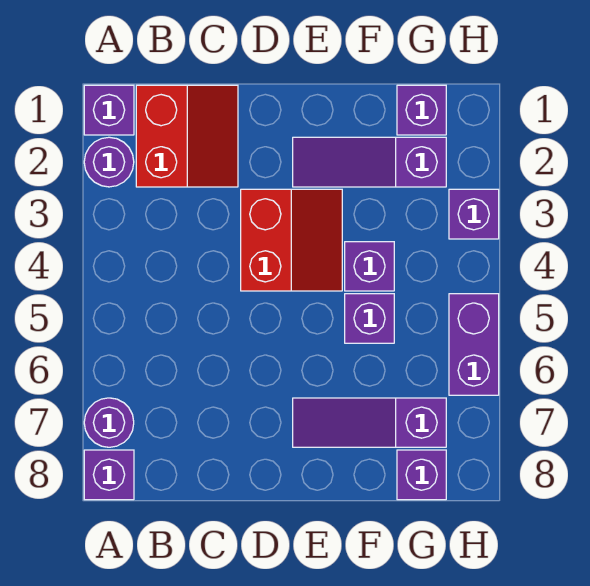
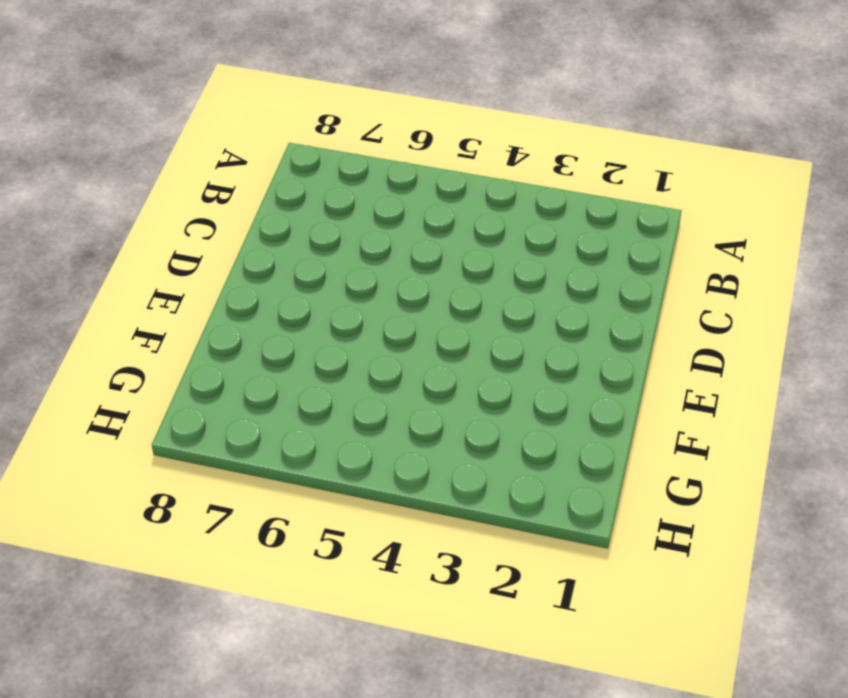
none -> purple brick A1 level 1
none -> purple round brick A2 level 1
none -> purple round brick A7 level 1

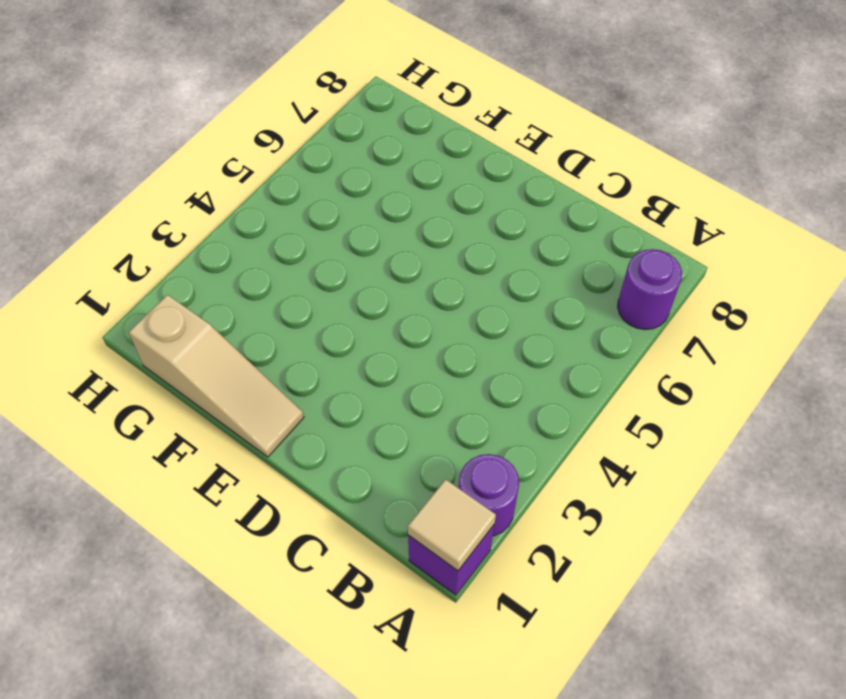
tan tile A1 level 2 -> none
tan slope E1:G1 level 1 top G -> purple brick G1 level 1
none -> purple brick A8 level 1
none -> red slope B1:C2 level 1 top B
none -> red slope D3:E4 level 1 top D

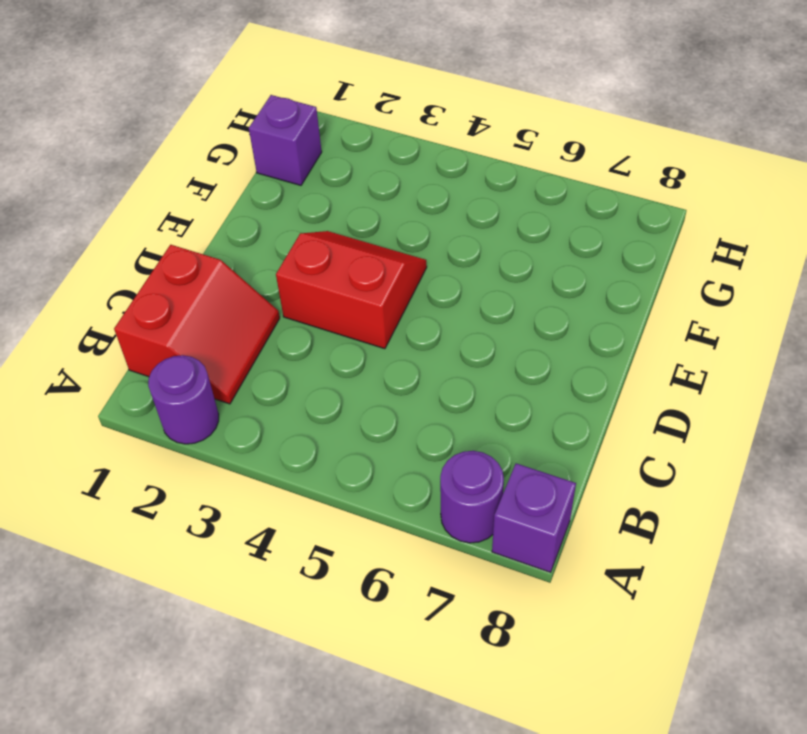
red slope B1:C2 level 1 top 1 -> red slope B1:C2 level 1 top B
none -> purple brick A1 level 1
none -> purple slope E2:G2 level 1 top G
none -> purple slope E7:G7 level 1 top G

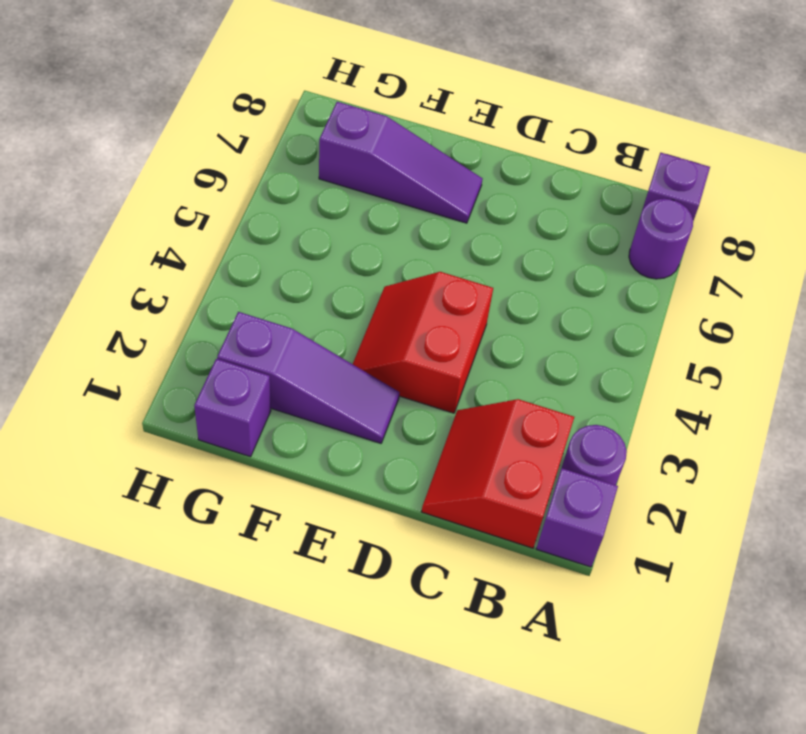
none -> purple brick F4 level 1
none -> purple brick F5 level 1
none -> purple brick G8 level 1

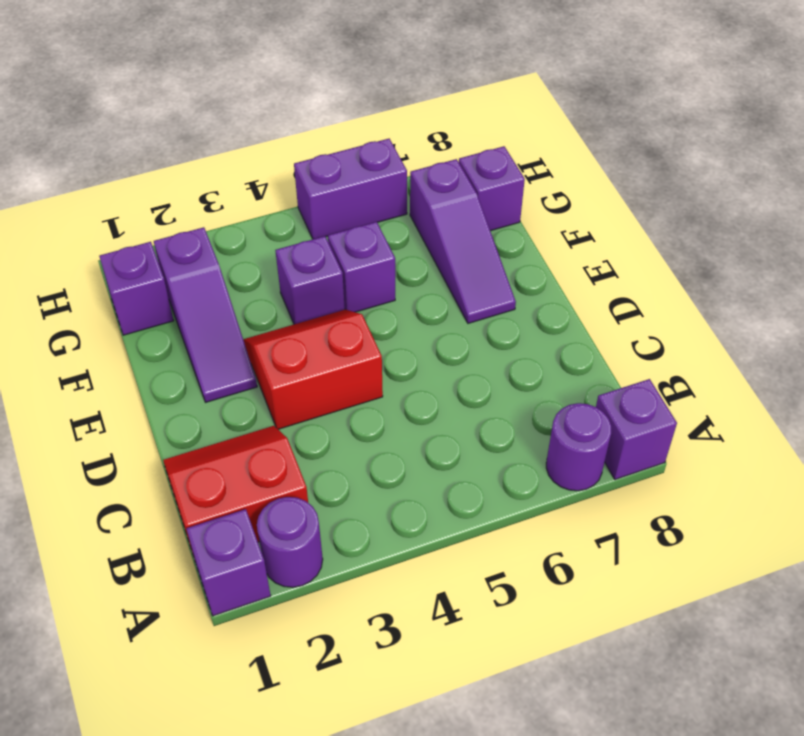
none -> purple brick H3 level 1

